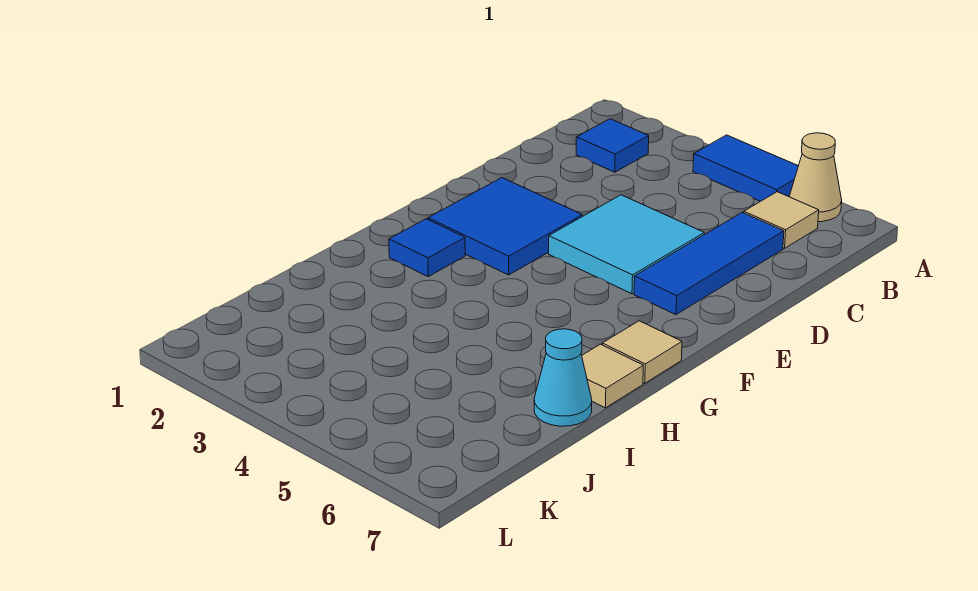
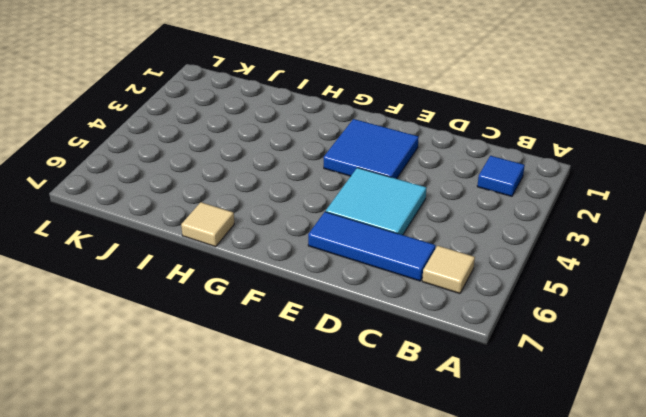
none -> blue tile A4:A5 level 1
none -> tan cone A6 level 1

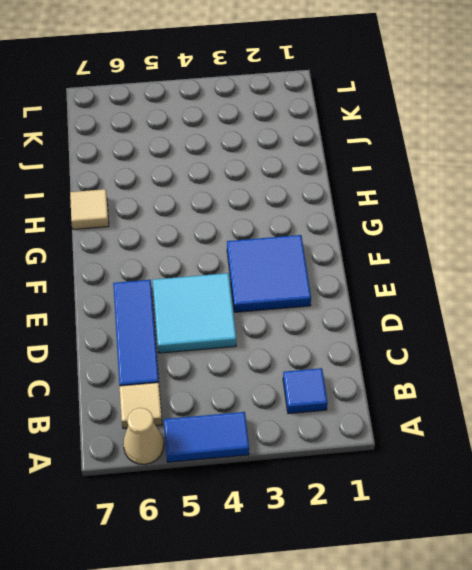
none -> blue tile G2 level 1
none -> tan tile G7 level 1

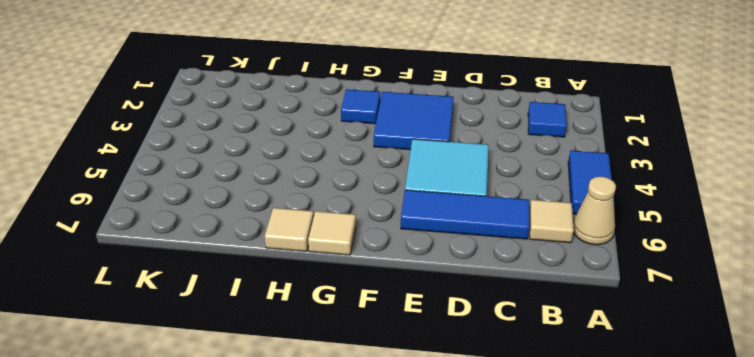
none -> cyan cone I7 level 1

